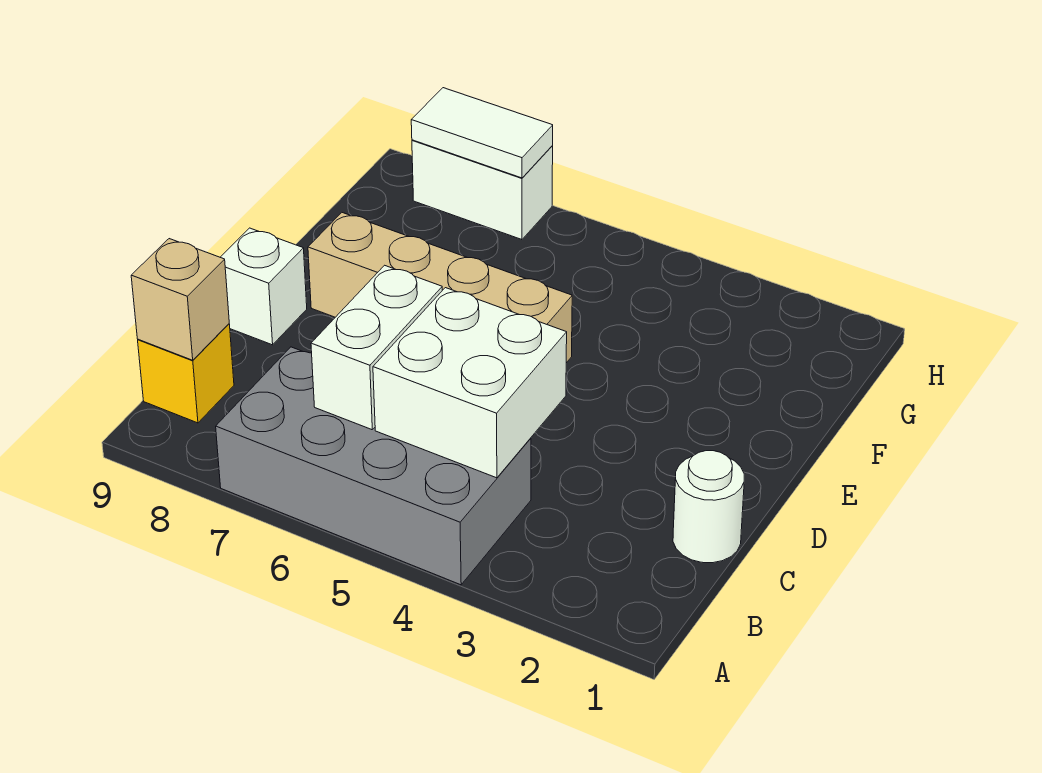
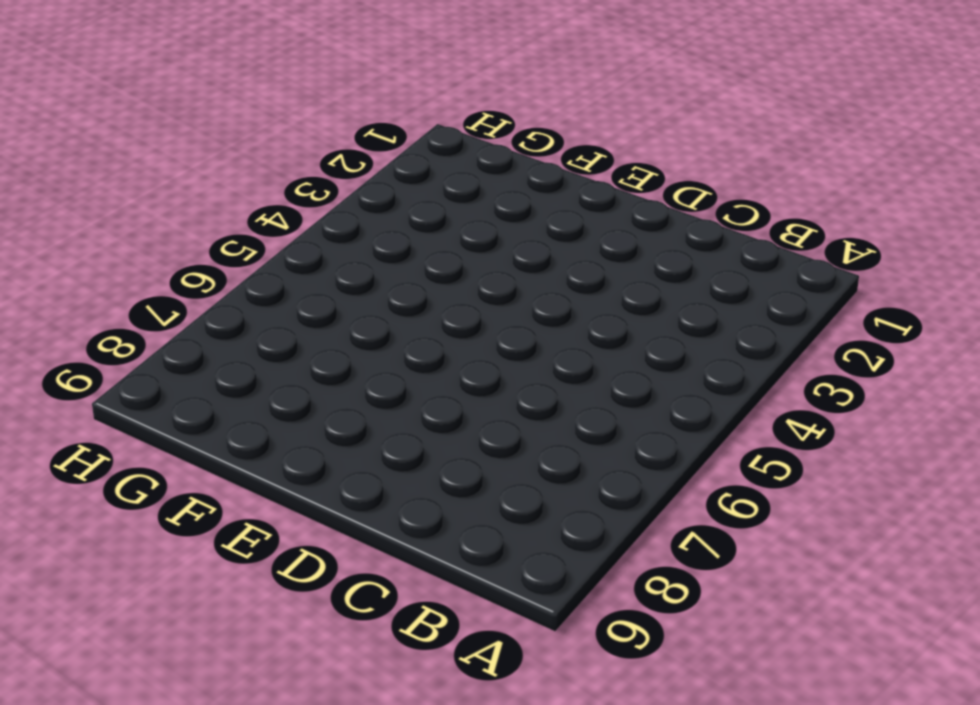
none -> grey brick A4:B7 level 1
none -> yellow brick B9 level 1

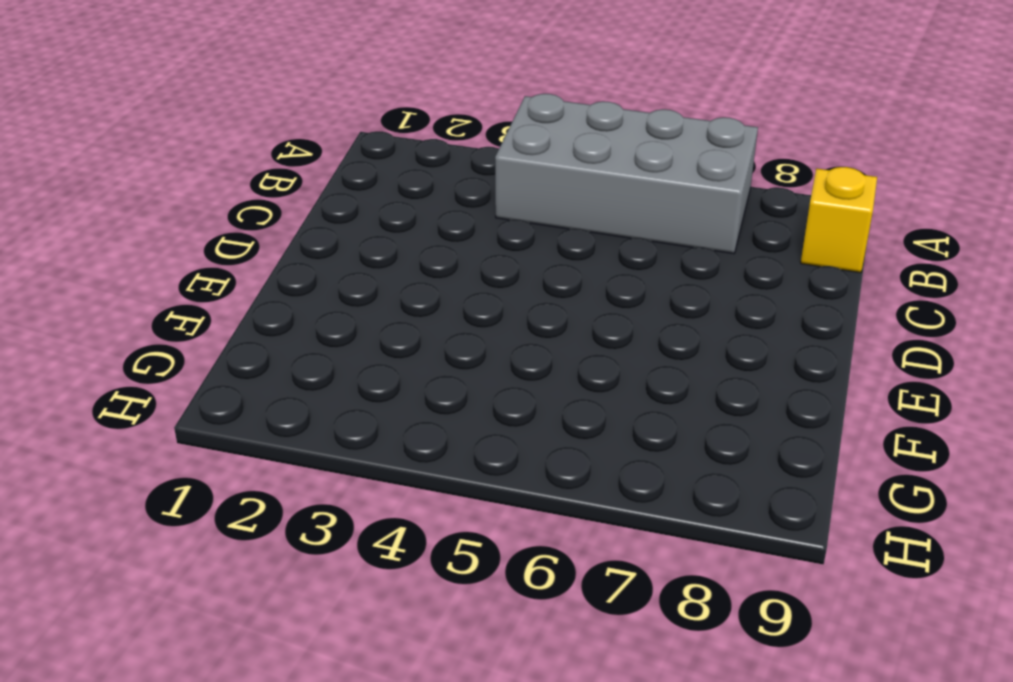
none -> white round brick C1 level 1
none -> white brick D9 level 1

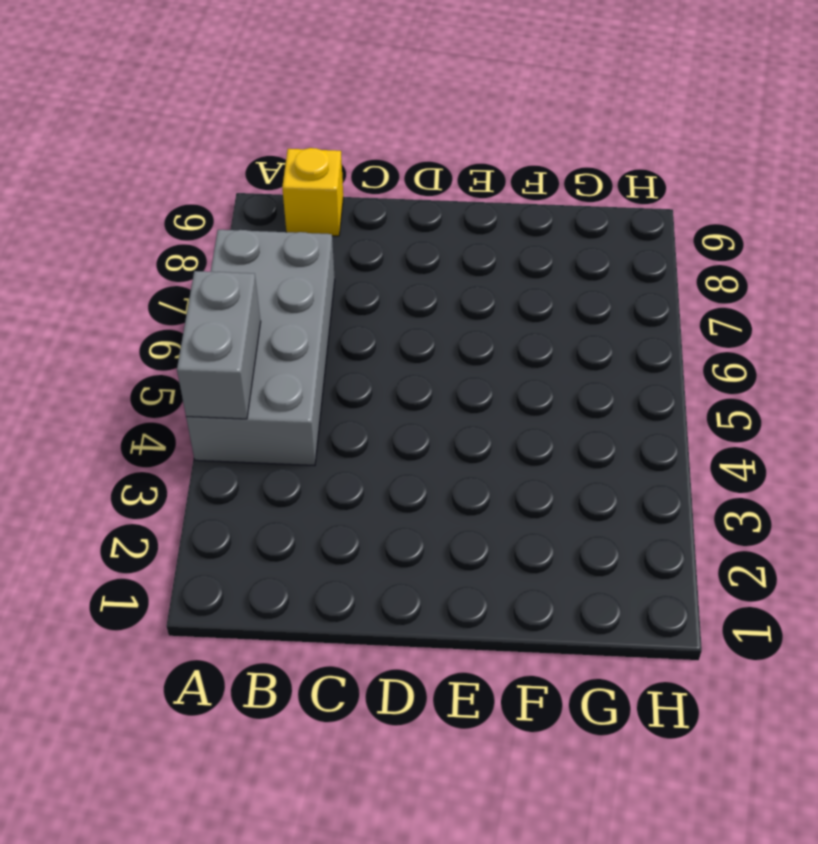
grey brick A4:A5 level 2 -> none
none -> white round brick C1 level 1
none -> white brick D9 level 1

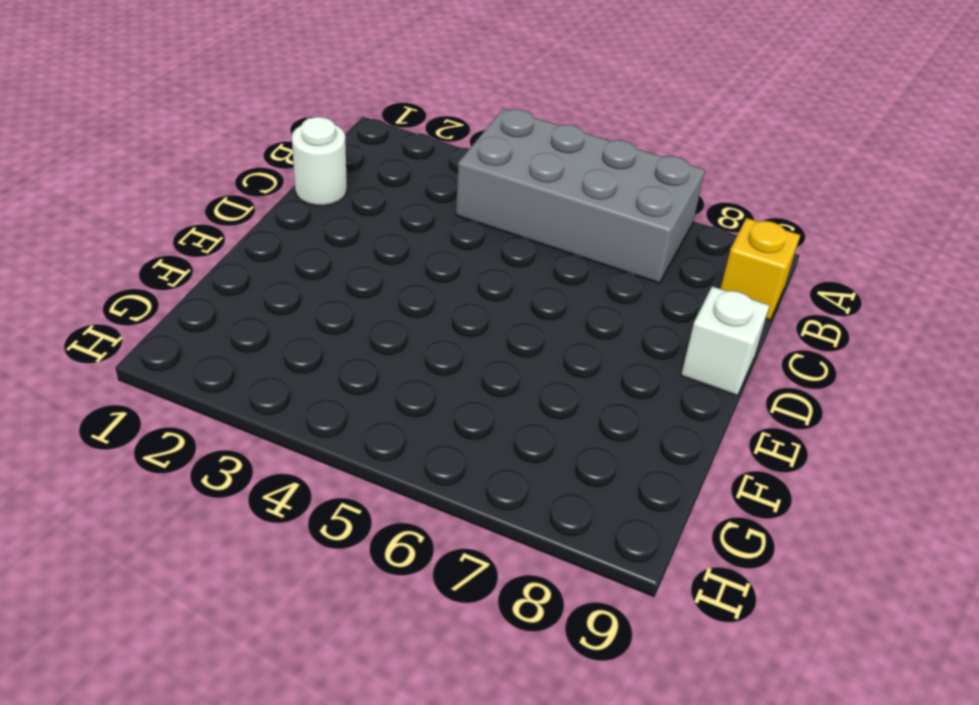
none -> tan brick E5:E8 level 1
none -> white brick H7:H8 level 1

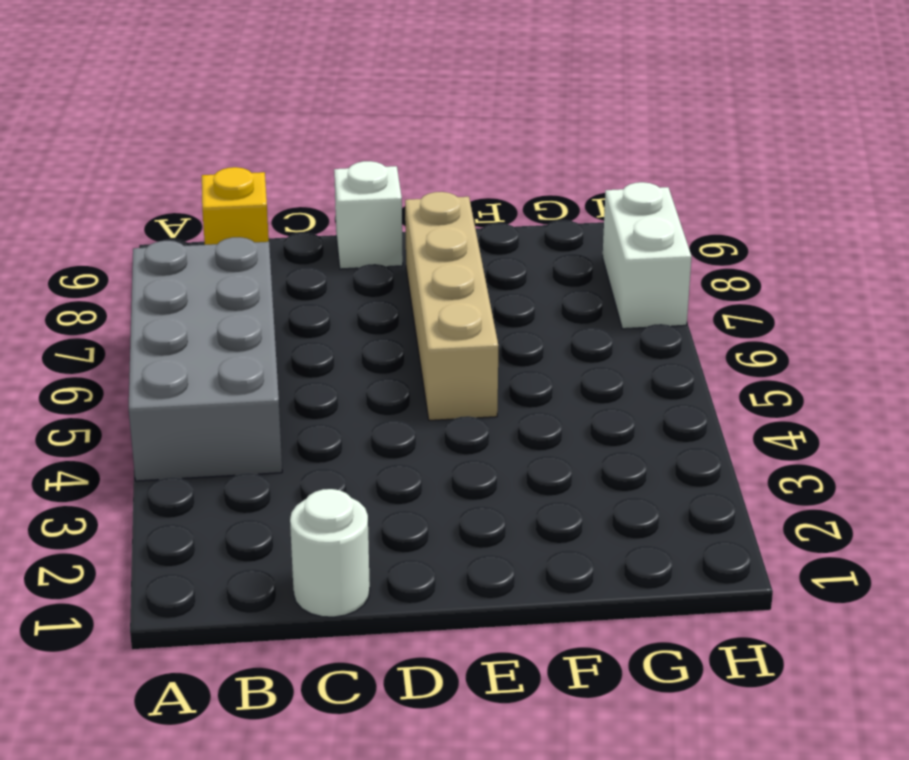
none -> white brick B4:C5 level 2
none -> white brick B6:C6 level 2

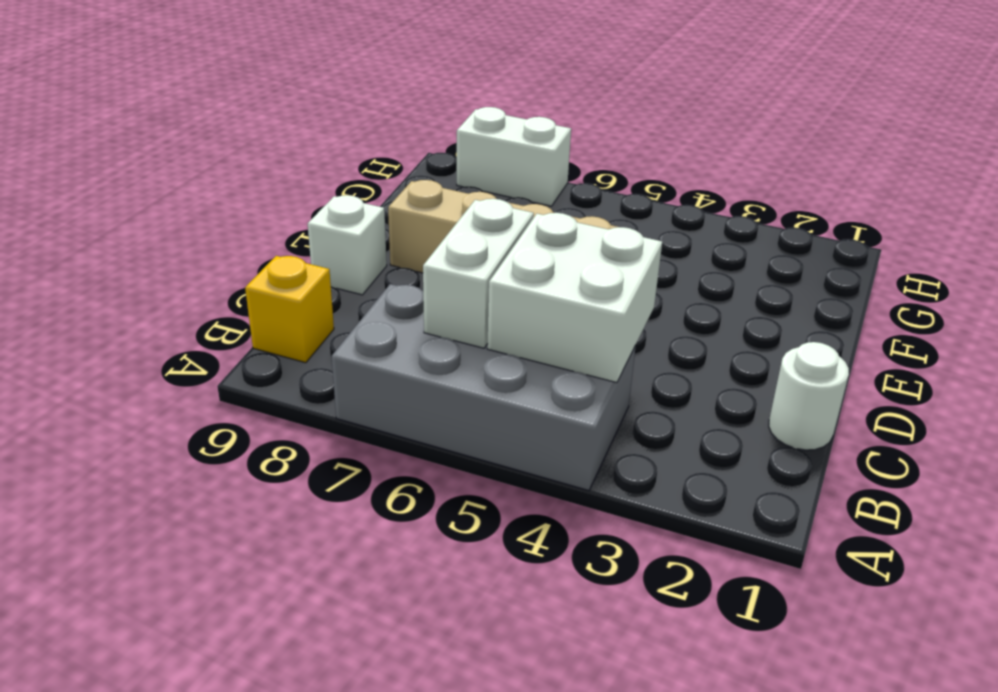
none -> tan brick B9 level 2
none -> white tile H7:H8 level 2

